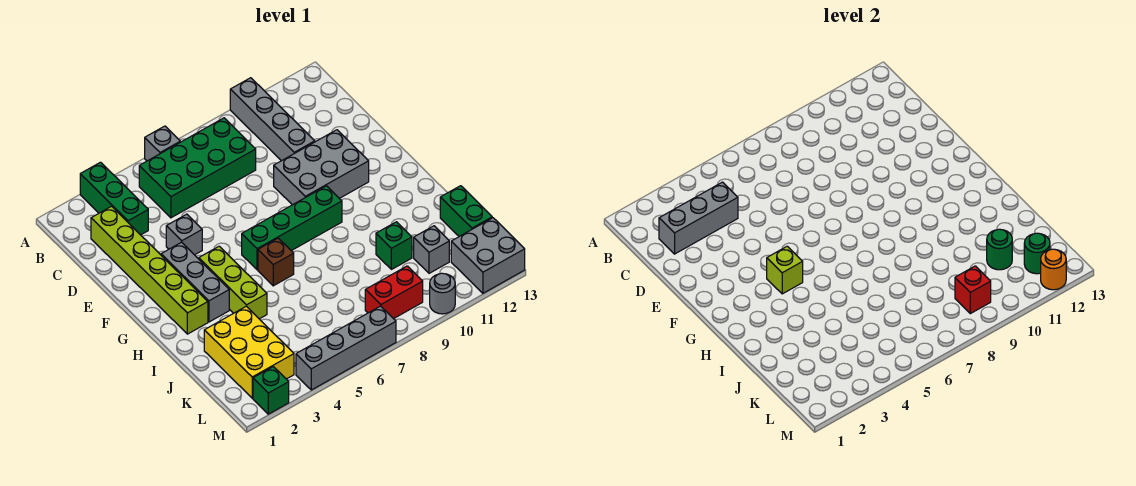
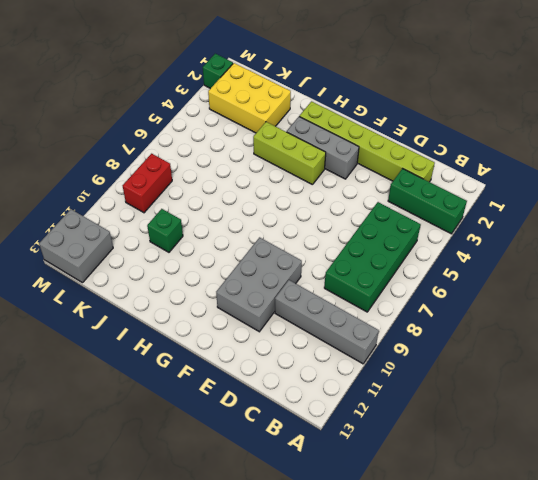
none -> grey brick A6 level 1
none -> grey brick E4 level 1
none -> green brick G6:G9 level 1

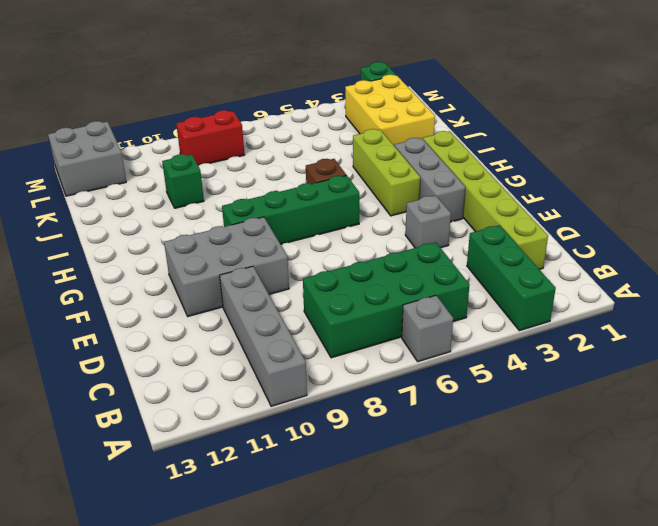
none -> green brick J13:K13 level 1
none -> grey brick K11 level 1
none -> grey brick M4:M7 level 1

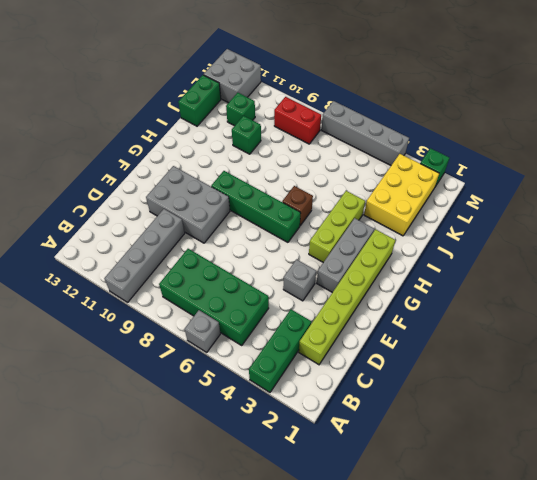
green brick K11 level 1 -> grey brick K11 level 1
none -> grey round brick M10 level 1
none -> grey brick C2:C4 level 2
none -> lime brick G4 level 2

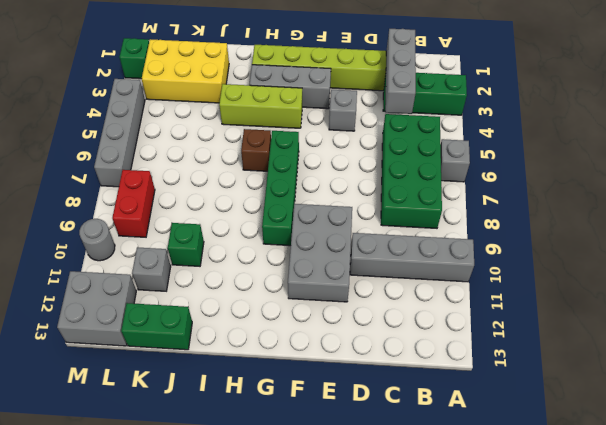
none -> lime brick G4 level 2
none -> green round brick K11 level 2
none -> red brick L9 level 2

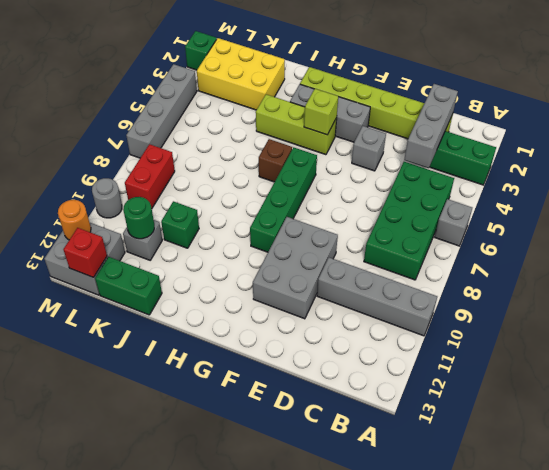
red brick L13 level 2 -> red brick L9 level 2
none -> green round brick L12 level 2

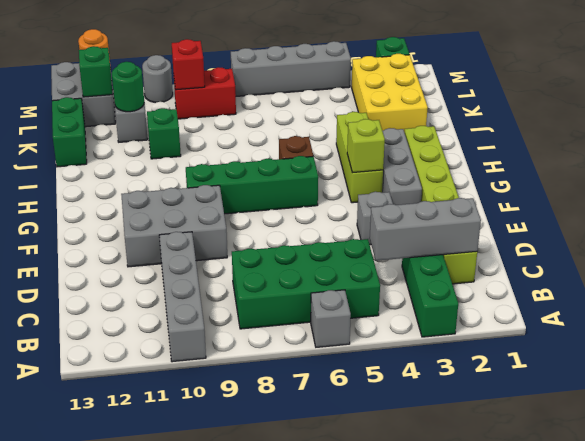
green brick L12 level 2 -> green round brick L12 level 2

